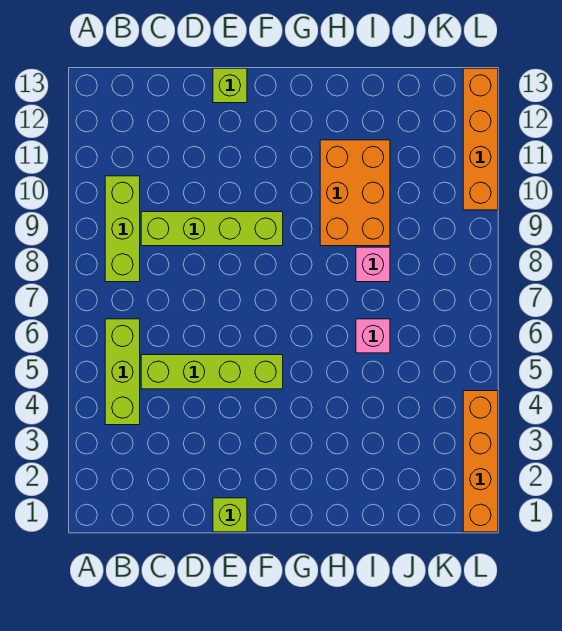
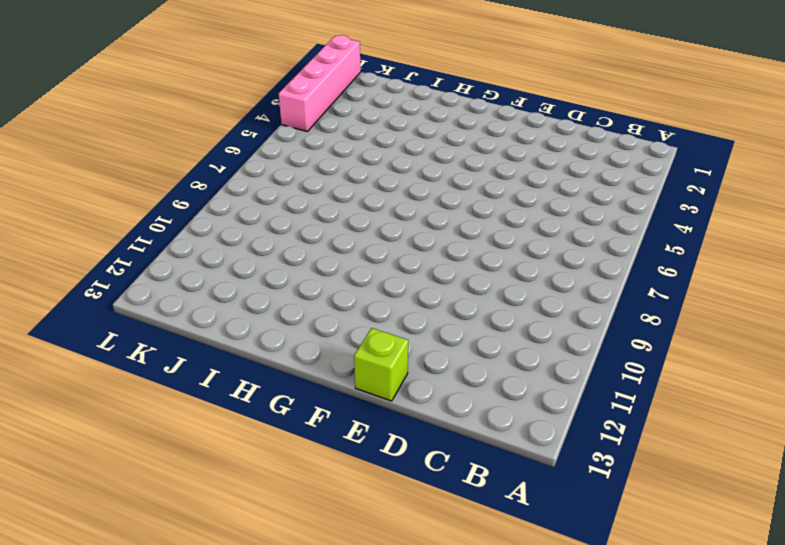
pink brick L1:L4 level 1 -> orange brick L1:L4 level 1
none -> lime brick B4:B6 level 1
none -> lime brick B8:B10 level 1

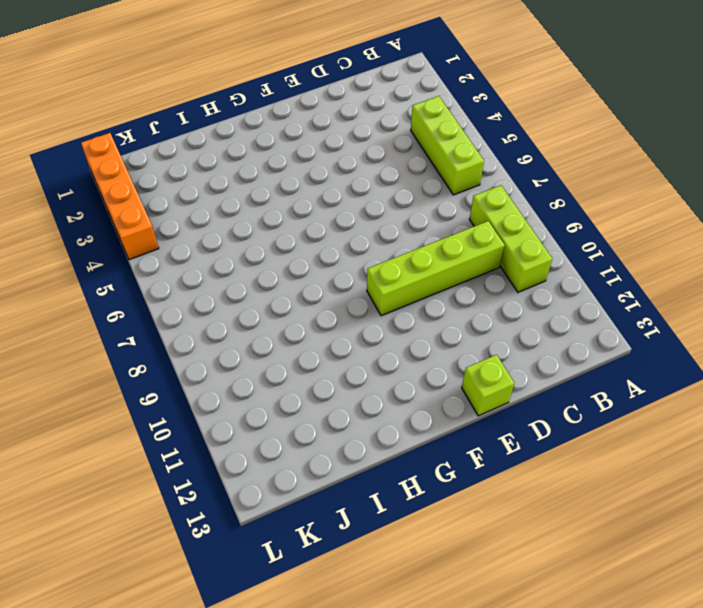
none -> lime brick C5:F5 level 1
none -> lime brick E1 level 1

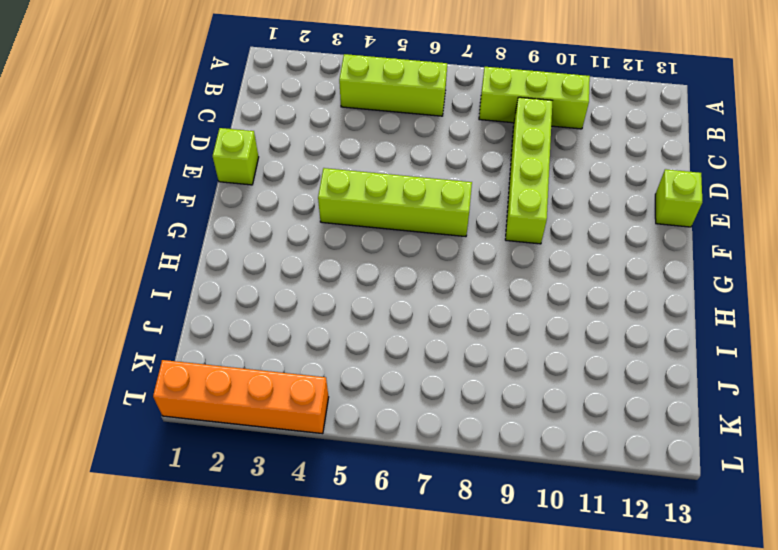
lime brick F4:F7 level 1 -> lime brick C5:F5 level 1
none -> orange brick H9:I11 level 1
none -> pink brick I6 level 1

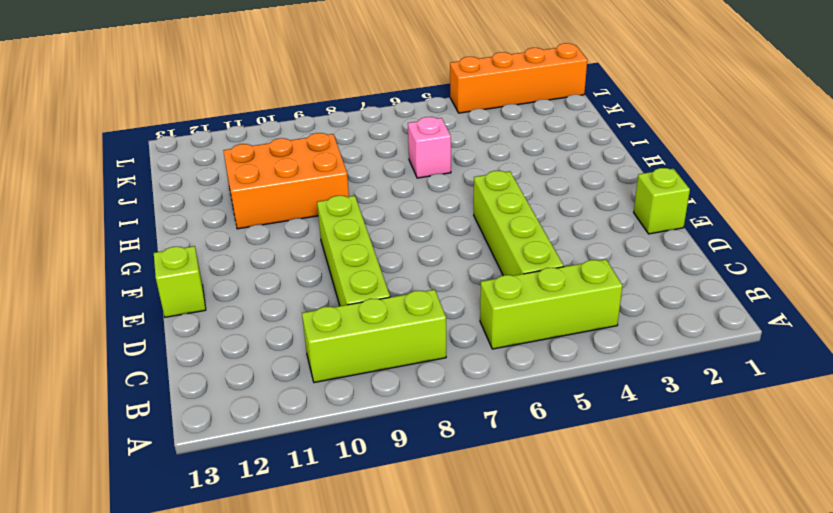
none -> pink brick I8 level 1
none -> orange brick L10:L13 level 1

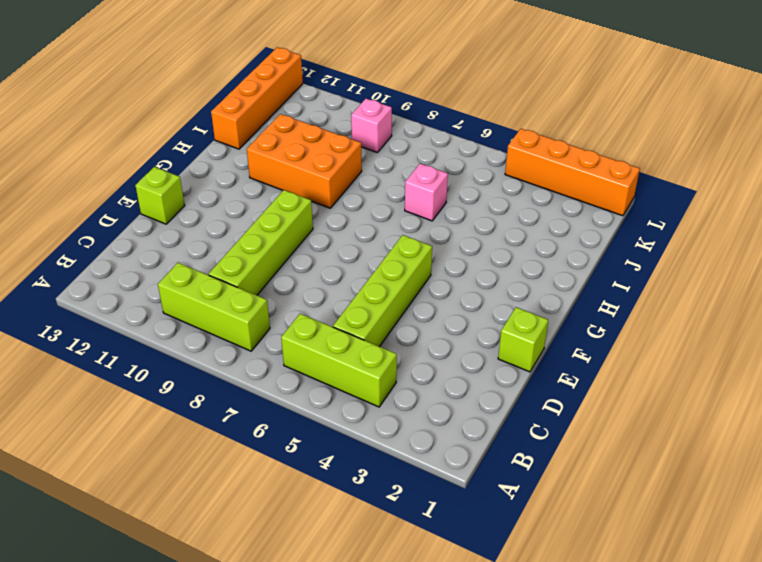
orange brick I13:L13 level 1 -> orange brick L10:L13 level 1
pink brick K9 level 1 -> pink brick I8 level 1

